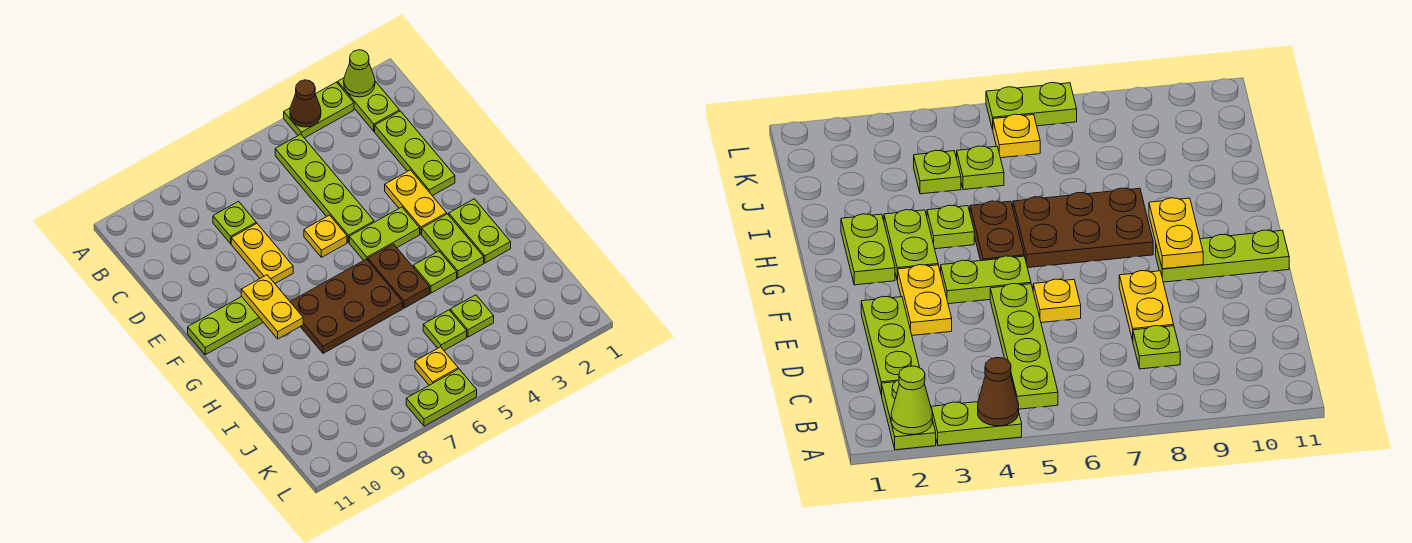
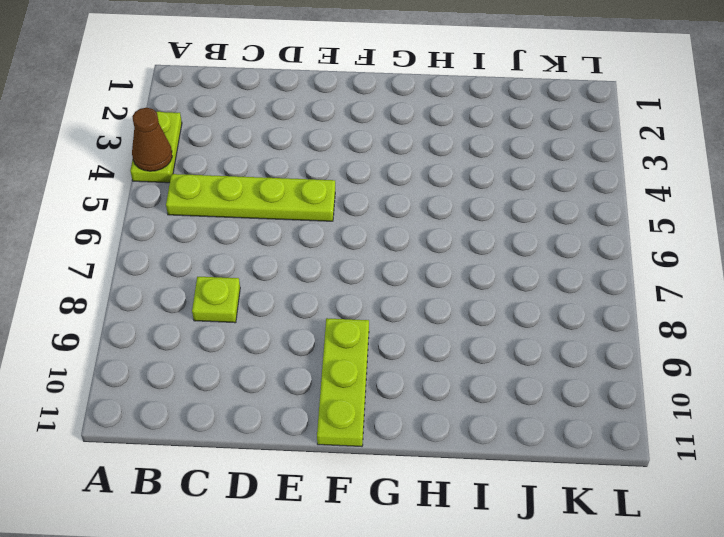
none -> lime plate A2:B2 level 1
none -> lime plate C2:E2 level 1
none -> yellow plate D8:E8 level 1

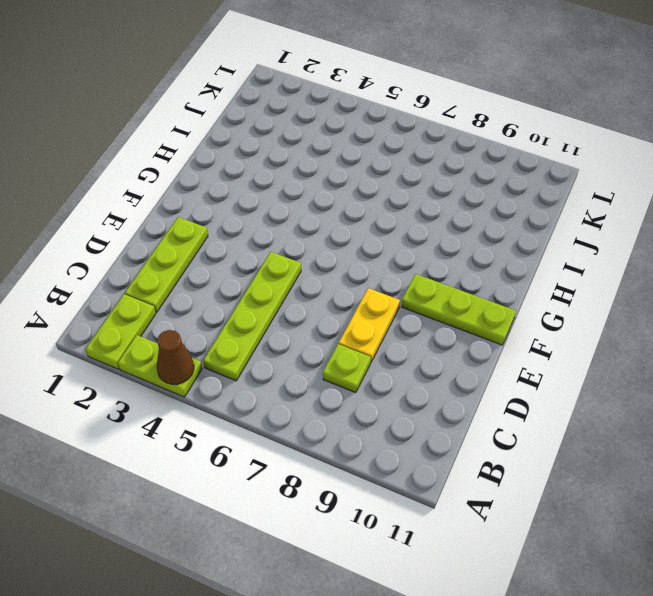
none -> yellow plate E3:F3 level 1
none -> yellow plate E6 level 1
none -> lime plate F4:F5 level 1

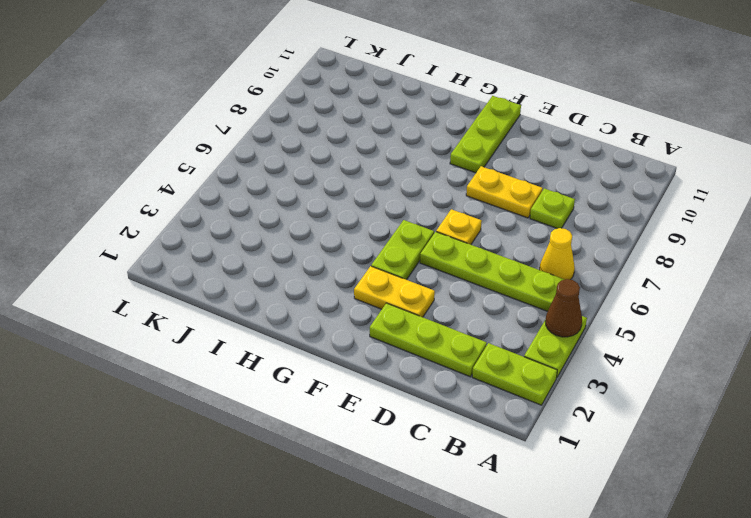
yellow cone B6 level 1 -> none
none -> lime plate G2:H2 level 1
none -> lime plate G3:H3 level 1
none -> brown plate G5:H5 level 1

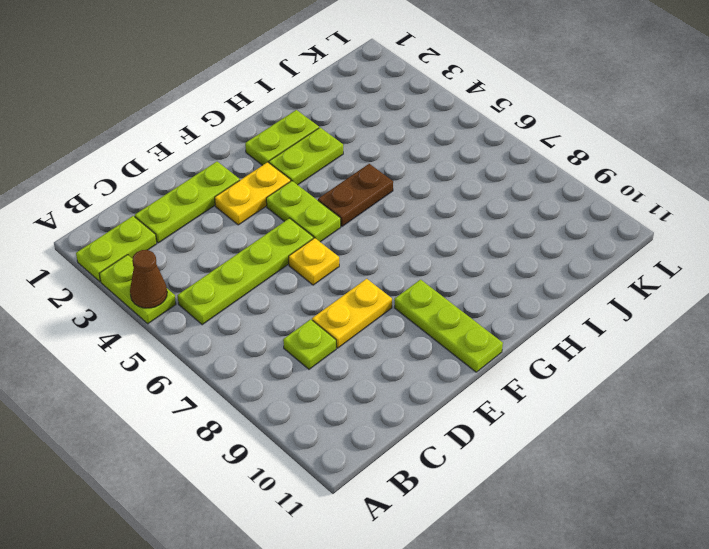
none -> brown plate G6:H8 level 1
none -> lime plate H4 level 1
none -> lime plate J4 level 1

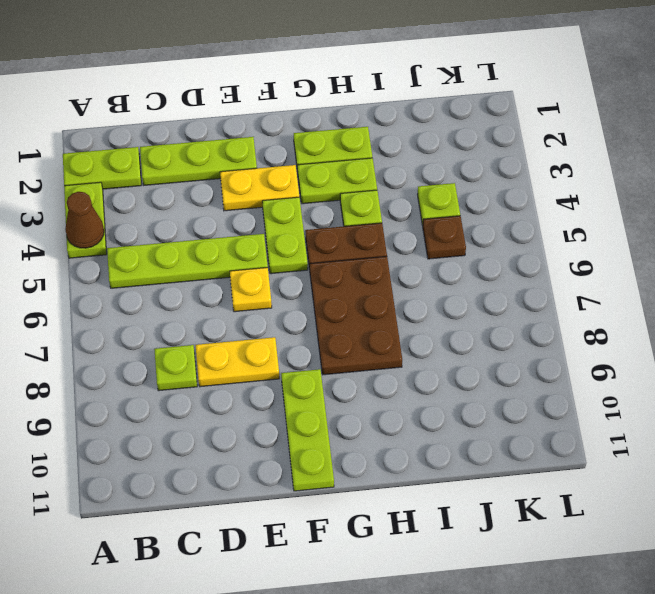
brown plate J5 level 1 -> lime plate J5 level 1
none -> yellow plate K6 level 1
none -> lime plate L6:L7 level 1
none -> lime cone A2 level 2

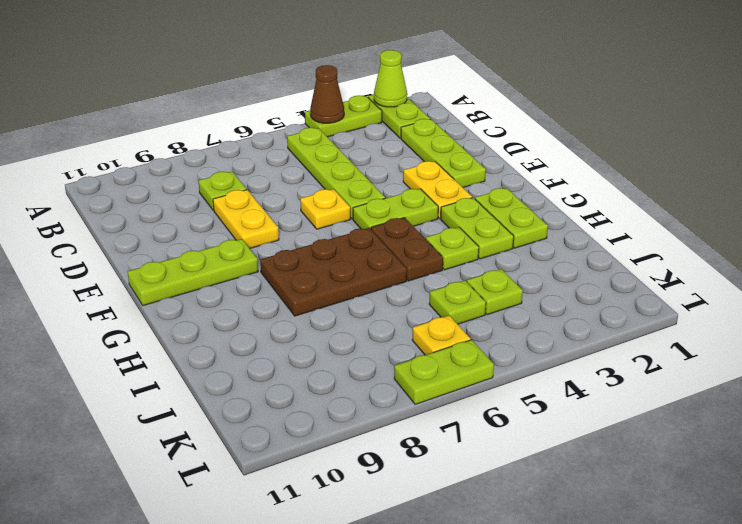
none -> yellow plate F9:G9 level 2

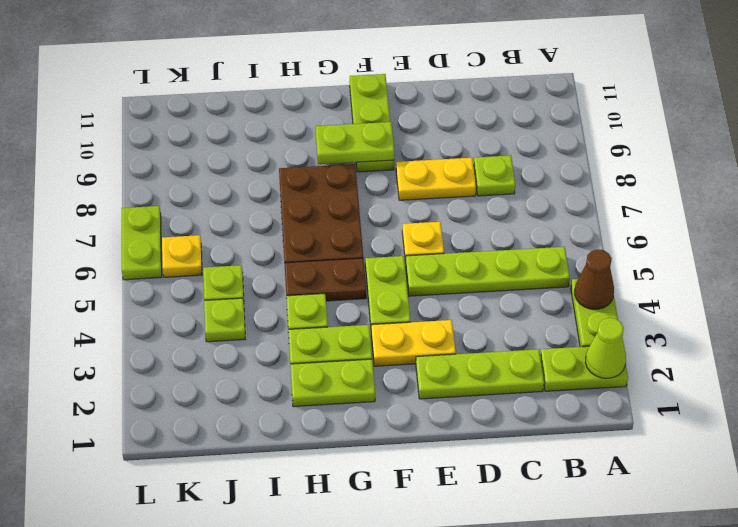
lime plate F9:G9 level 2 -> yellow plate F9:G9 level 2

